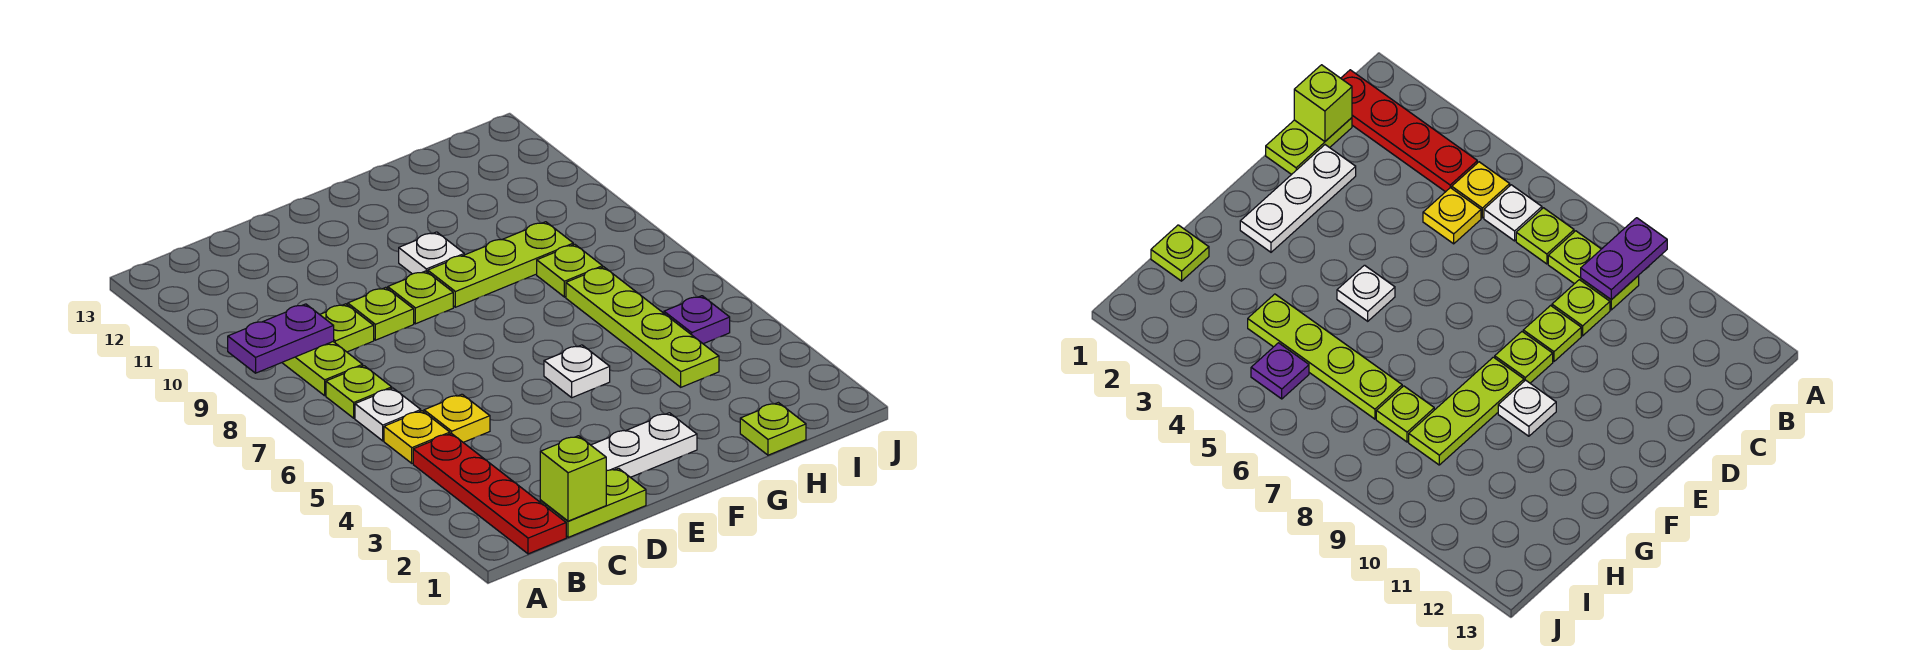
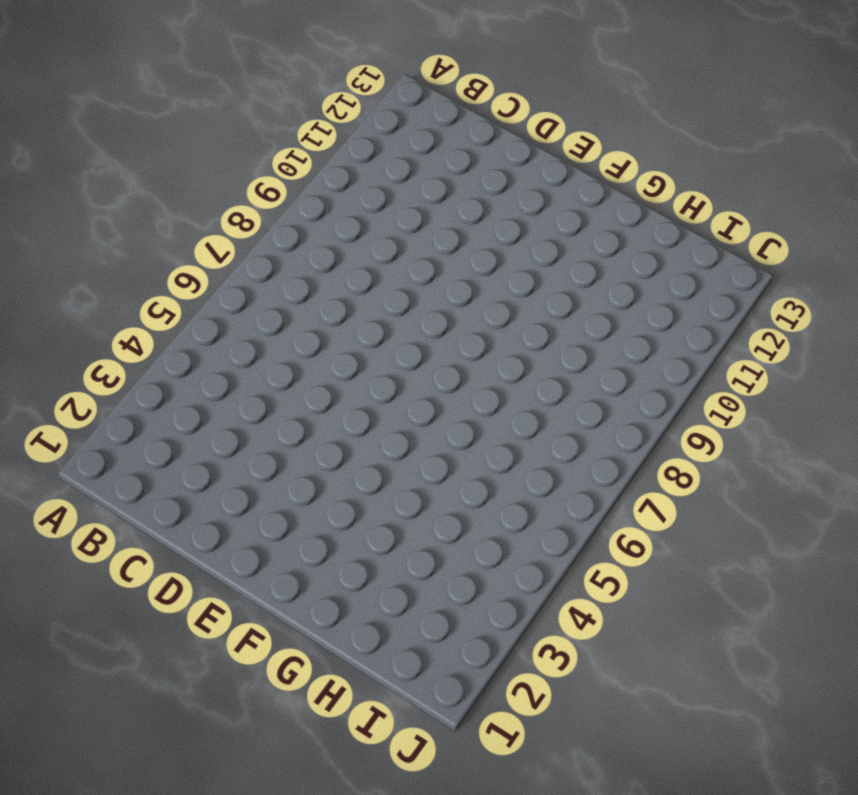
none -> red plate B1:B4 level 1
none -> yellow plate B5 level 1
none -> white plate B6 level 1

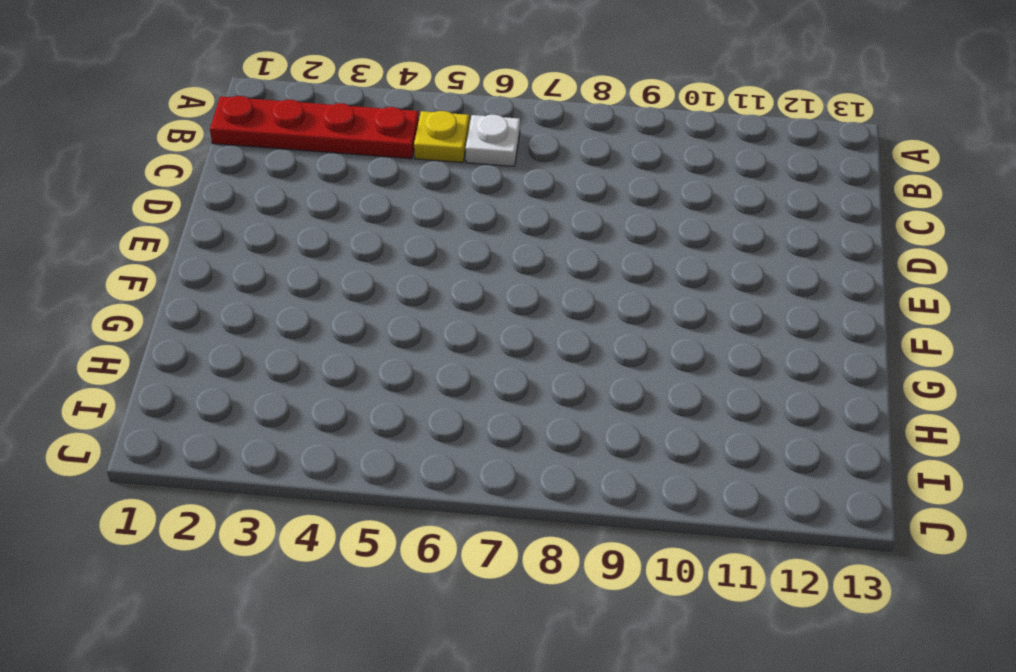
none -> lime plate B7 level 1
none -> lime plate B8:B9 level 1
none -> lime plate C1:D1 level 1

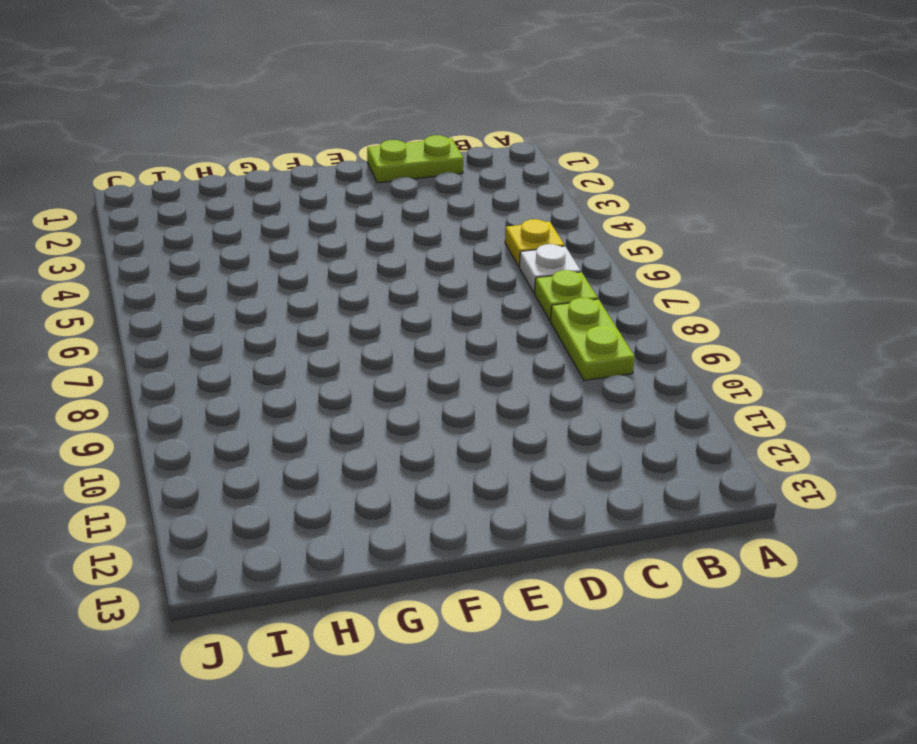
none -> red plate B1:B4 level 1
none -> yellow plate C5 level 1
none -> lime plate C9 level 1

